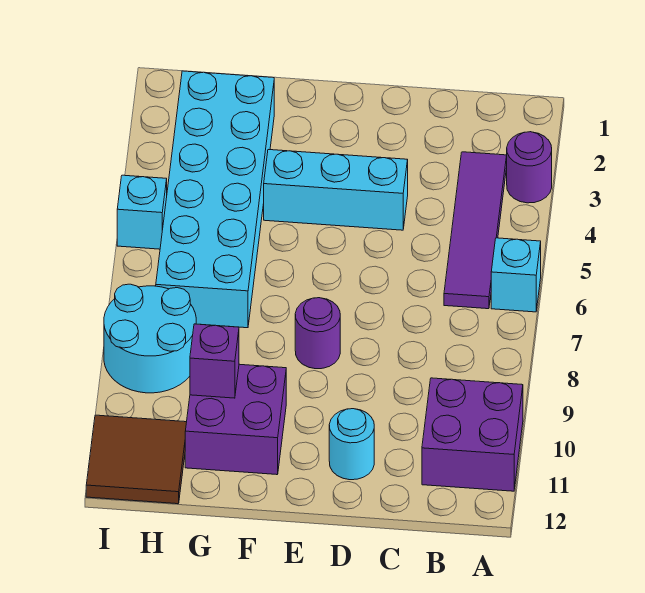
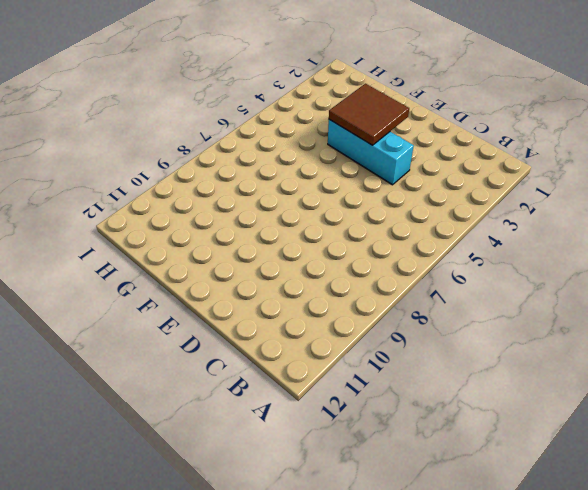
brown tile E3:F4 level 2 -> brown tile H11:I12 level 1
none -> purple round brick A3 level 1
none -> cyan brick A6 level 1
none -> purple brick A10:B11 level 1

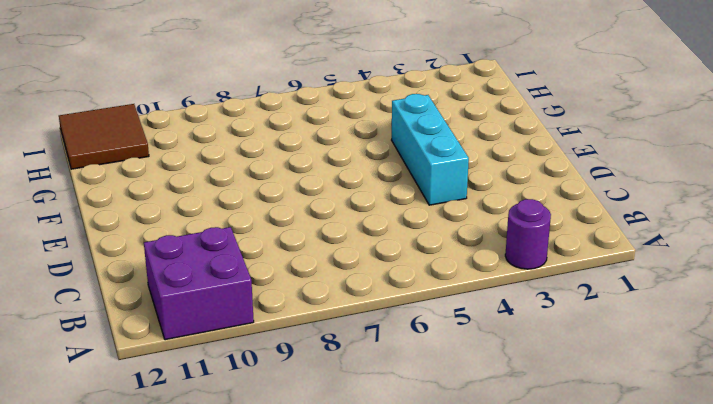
none -> cyan brick A6 level 1
none -> purple tile B3:B6 level 1
none -> cyan round brick D11 level 1

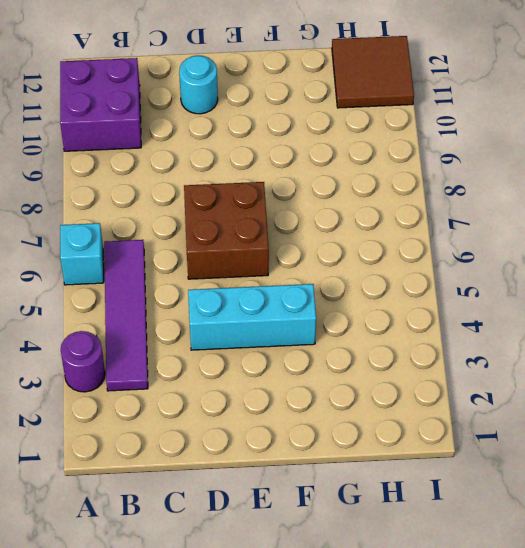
brown brick D6:E7 level 1 -> none
none -> purple round brick E8 level 1
none -> purple brick F10:G11 level 1
none -> cyan brick G2:H7 level 1

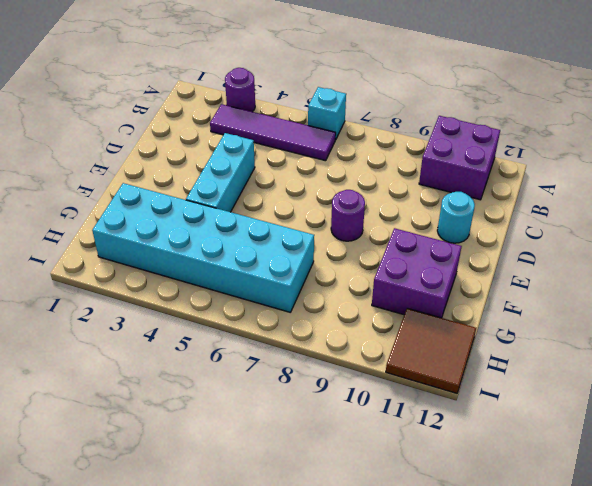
none -> cyan round brick H8:I9 level 1
none -> cyan brick I5 level 1
none -> purple brick G10 level 2

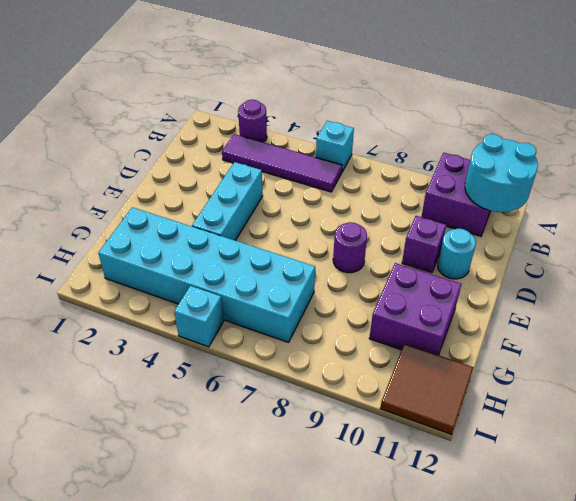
cyan round brick A11:B12 level 2 -> cyan round brick H8:I9 level 1
purple brick D10 level 1 -> purple brick G10 level 2

